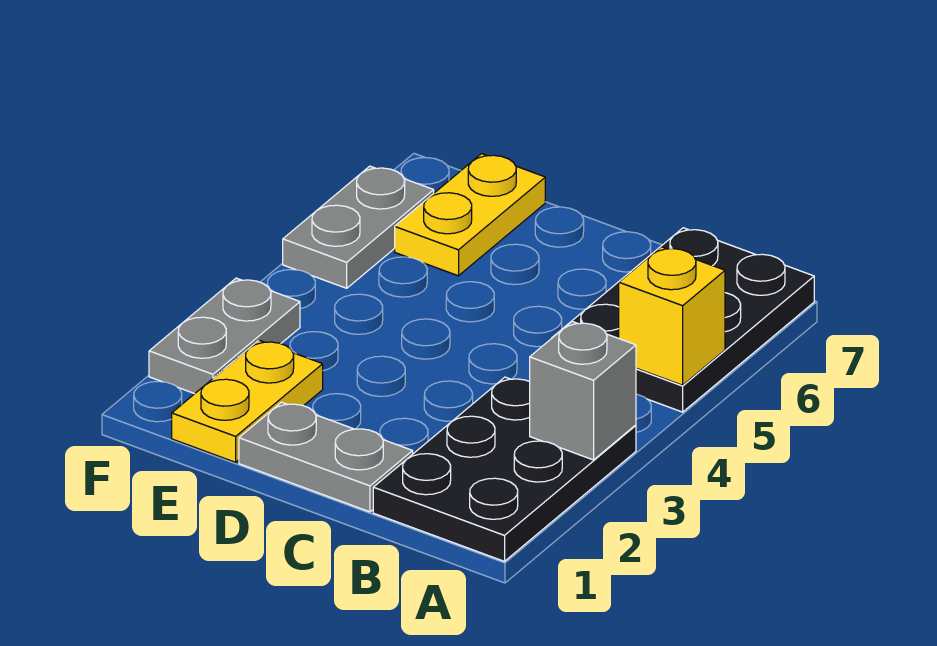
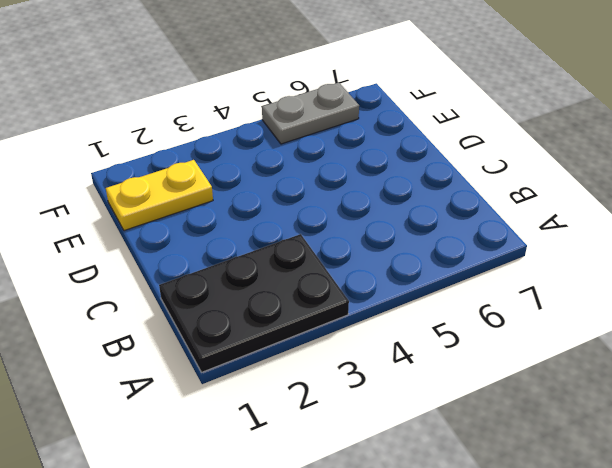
none -> black plate A5:B7 level 1
none -> grey plate C1:D1 level 1

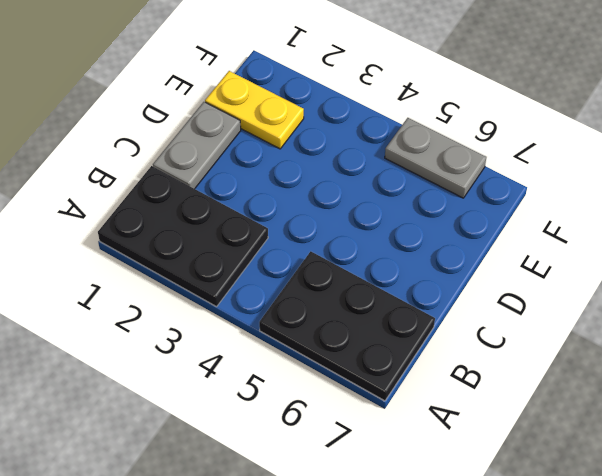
none -> yellow plate E6:E7 level 1
none -> grey plate F2:F3 level 1

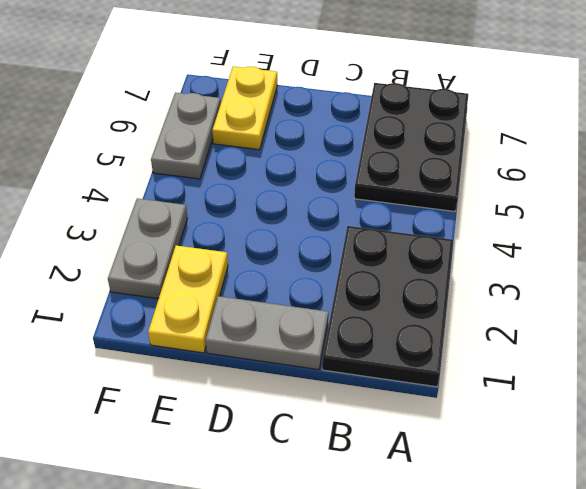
none -> grey brick A3 level 2
none -> yellow brick A5 level 2

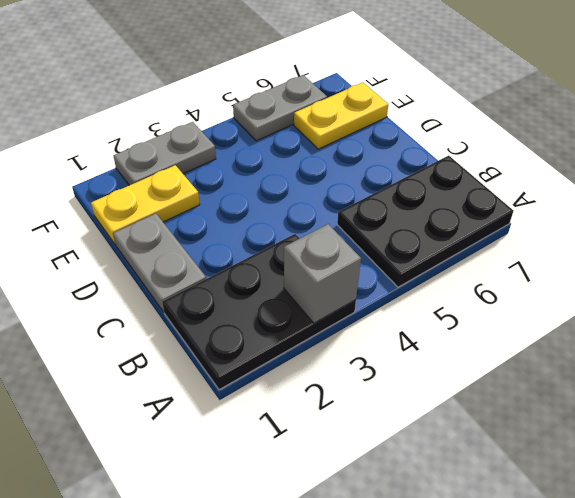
none -> yellow brick A5 level 2

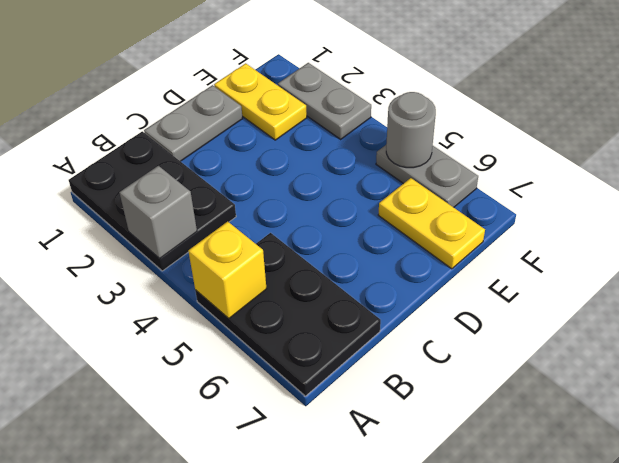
grey round brick F5 level 2 -> none

